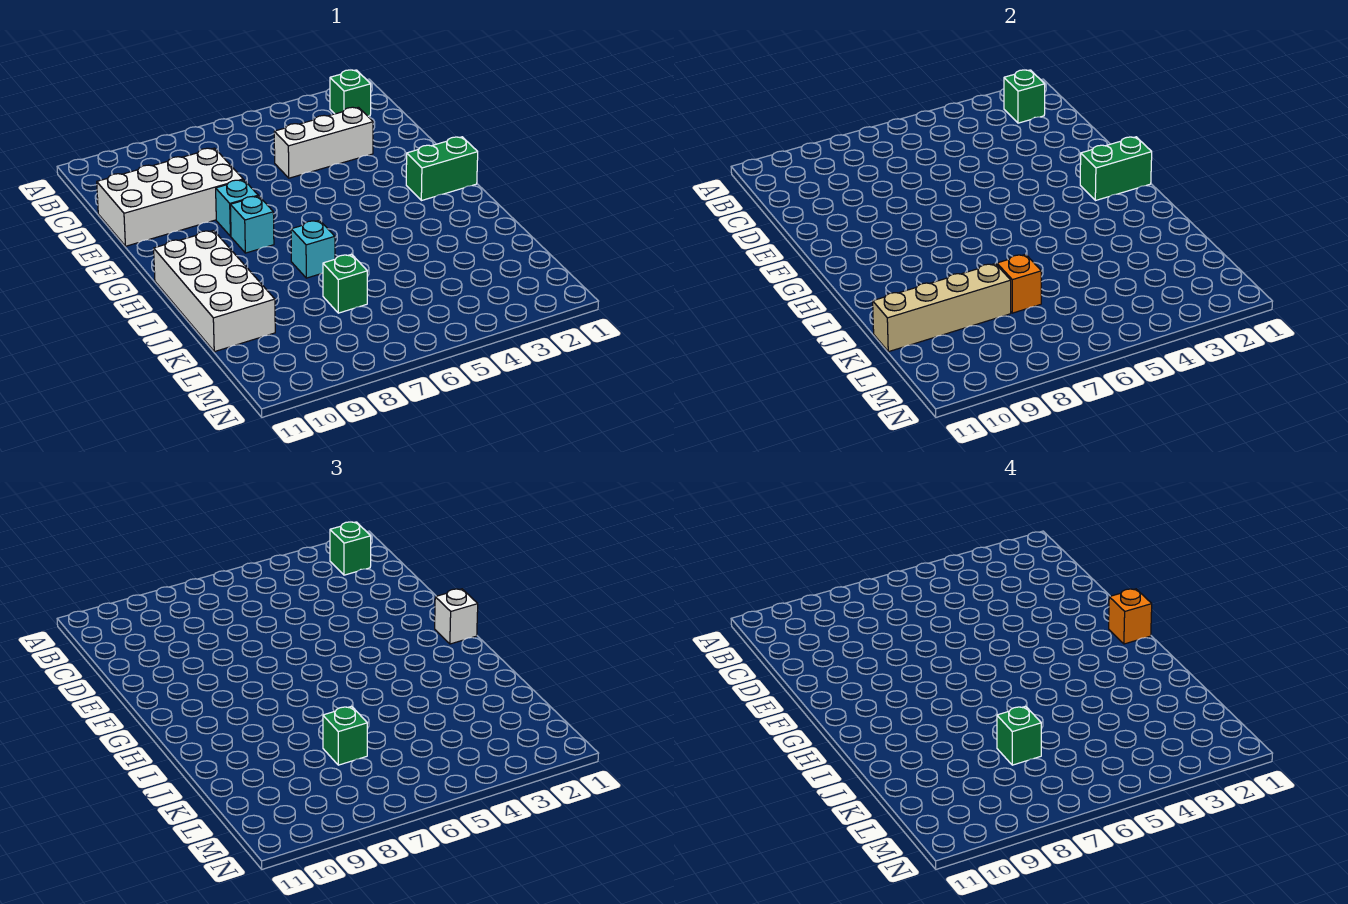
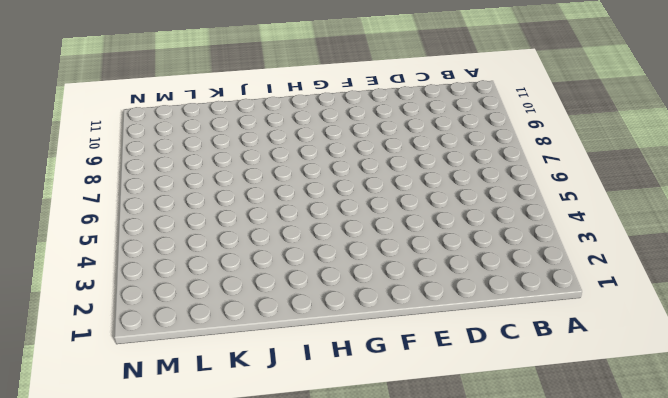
none -> green brick B2 level 1
none -> white brick D3:D5 level 1
none -> white brick D8:E11 level 1

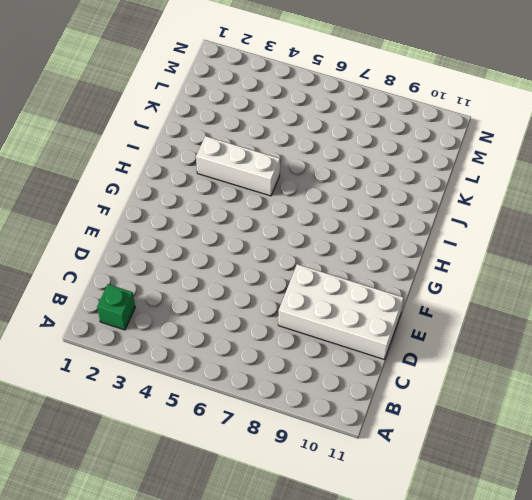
white brick I3:I5 level 1 -> white brick D3:D5 level 1
none -> cyan brick F8 level 1
none -> green brick G1:G2 level 1
none -> cyan brick G8 level 1

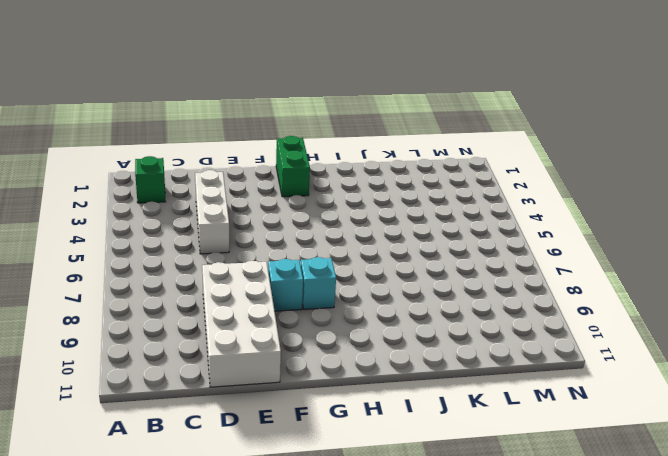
none -> white brick H10:K11 level 1
none -> cyan brick I7 level 1
none -> green brick K7 level 1

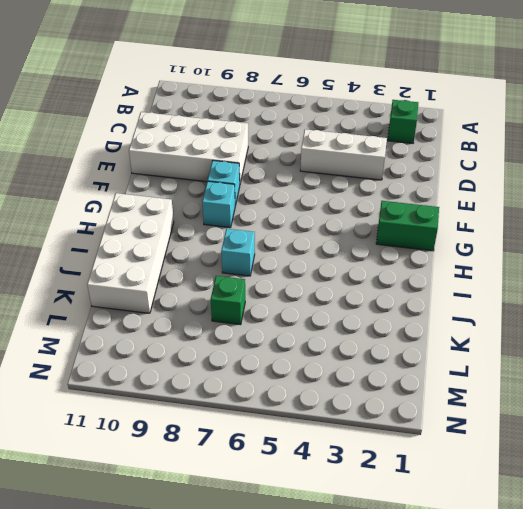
none -> green brick B2 level 2
none -> green brick G1:G2 level 2
none -> orange brick K7 level 2

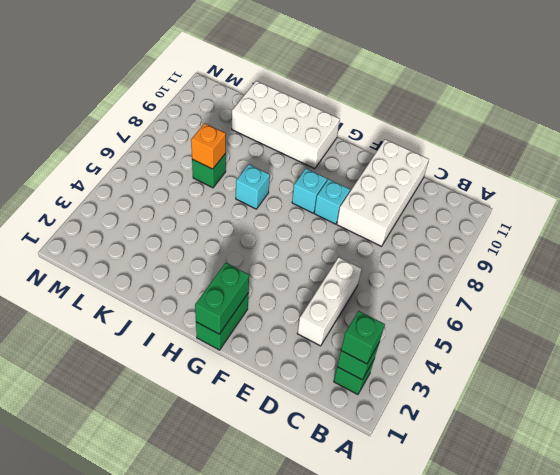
none -> tan brick K8:K11 level 2
none -> white brick G1 level 3
none -> green brick K7 level 3

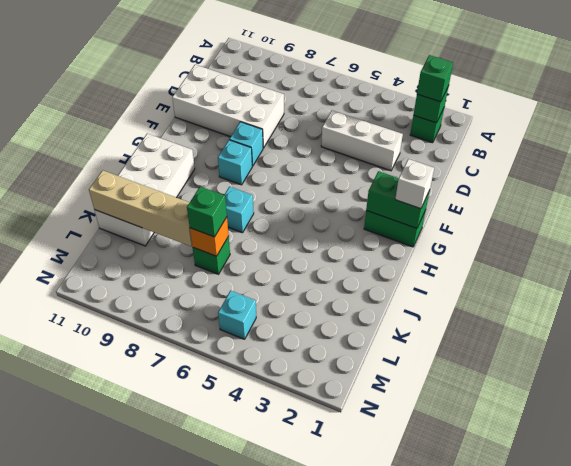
cyan brick M5 level 1 -> none
none -> orange brick G1 level 4
none -> green brick K7 level 4

